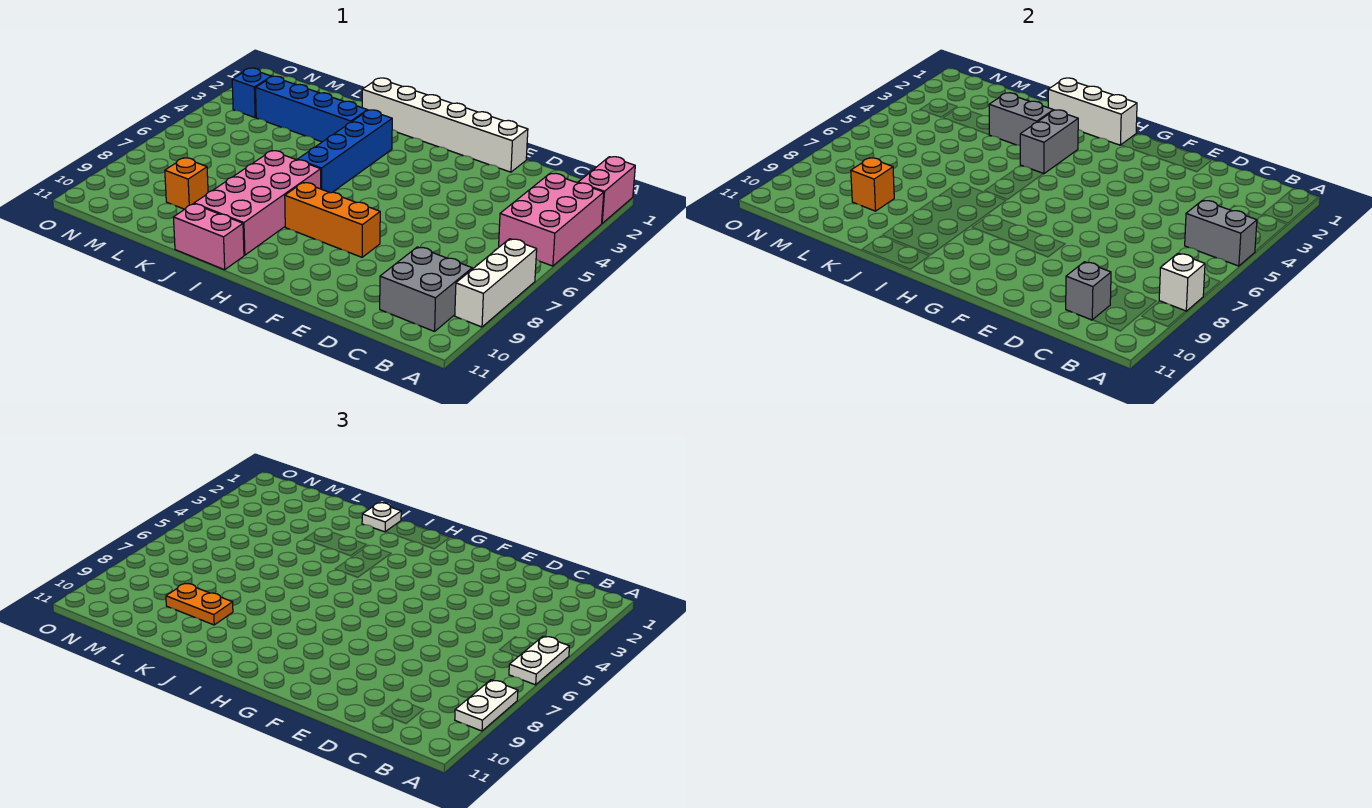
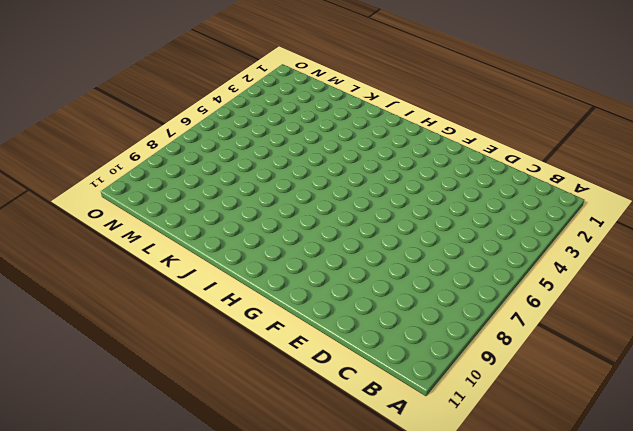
none -> pink brick A1:A2 level 1
none -> pink brick A3:B5 level 1
none -> white brick A7:A9 level 1

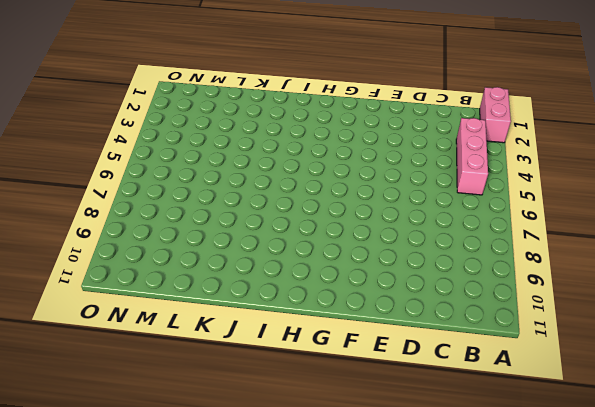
pink brick B3:B5 level 1 -> pink brick A3:B5 level 1
none -> white brick A7:A9 level 1
none -> grey brick B9:C10 level 1
none -> white brick E1:J1 level 1

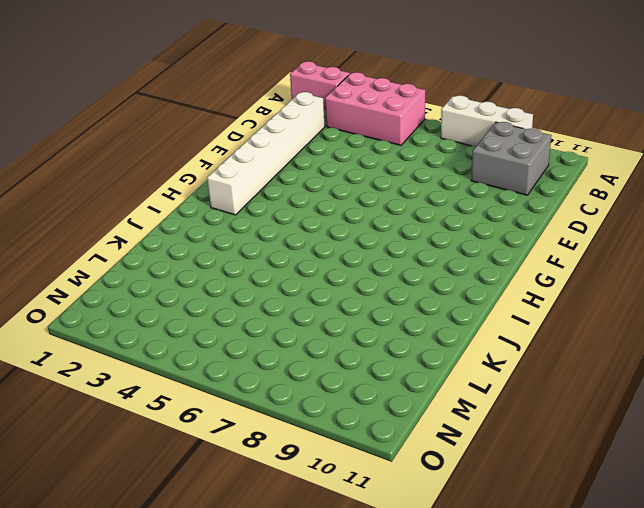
white brick C2:H2 level 1 -> white brick E1:J1 level 1
none -> orange brick F8:H8 level 1
none -> blue brick I3:I6 level 1
none -> pink brick I7:J10 level 1

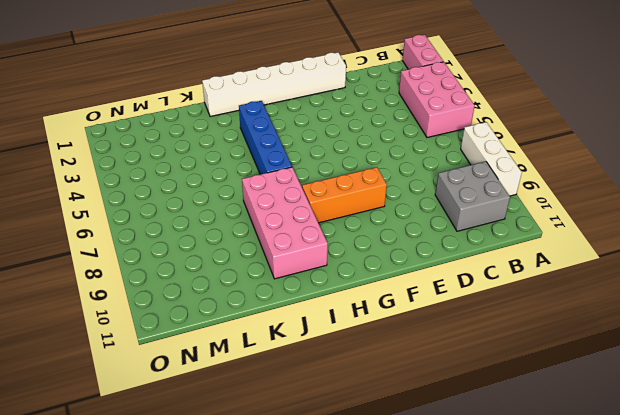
none -> pink brick I11:J11 level 1
none -> blue brick J3:M3 level 1
none -> orange brick L9 level 1

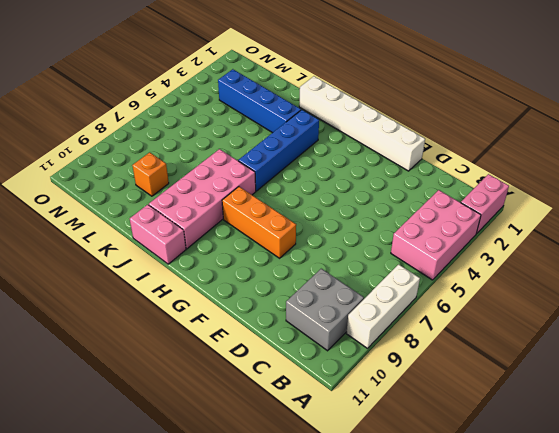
none -> blue brick N3 level 1
none -> grey brick A5:B5 level 2
none -> white brick A8 level 2

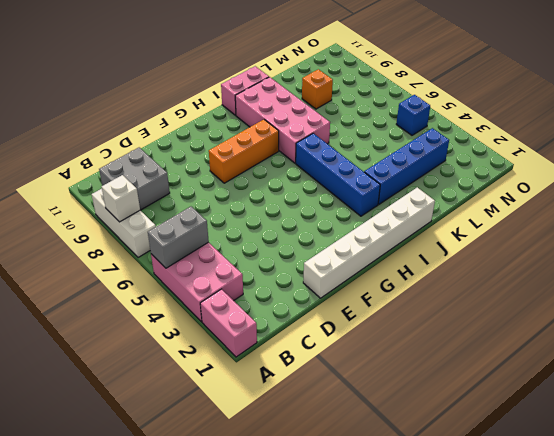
blue brick N5 level 1 -> blue brick N3 level 1
none -> grey brick C10 level 2
none -> white brick H1:J1 level 2
none -> grey brick I3:I4 level 2

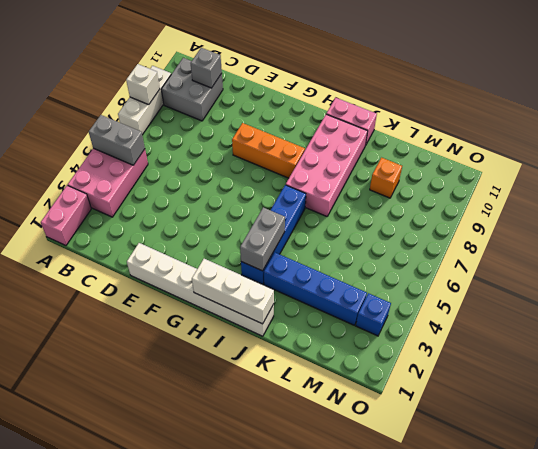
none -> grey brick J3:K3 level 2
none -> orange brick L9 level 2
none -> white plate A5:A6 level 3

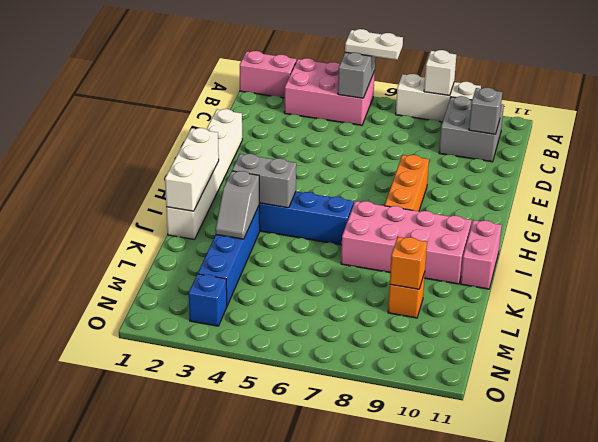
grey slope J3:K3 level 2 top J -> grey brick J3:K3 level 2
none -> white plate A8:A9 level 3
none -> white plate J1 level 3
none -> orange plate K9:L9 level 3

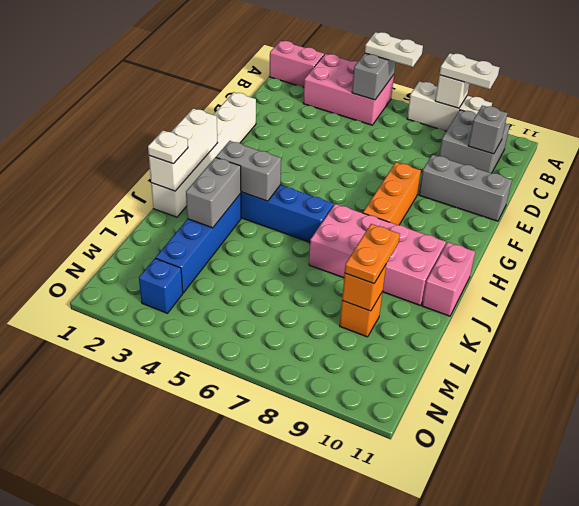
grey brick E9:E11 level 1 -> none

